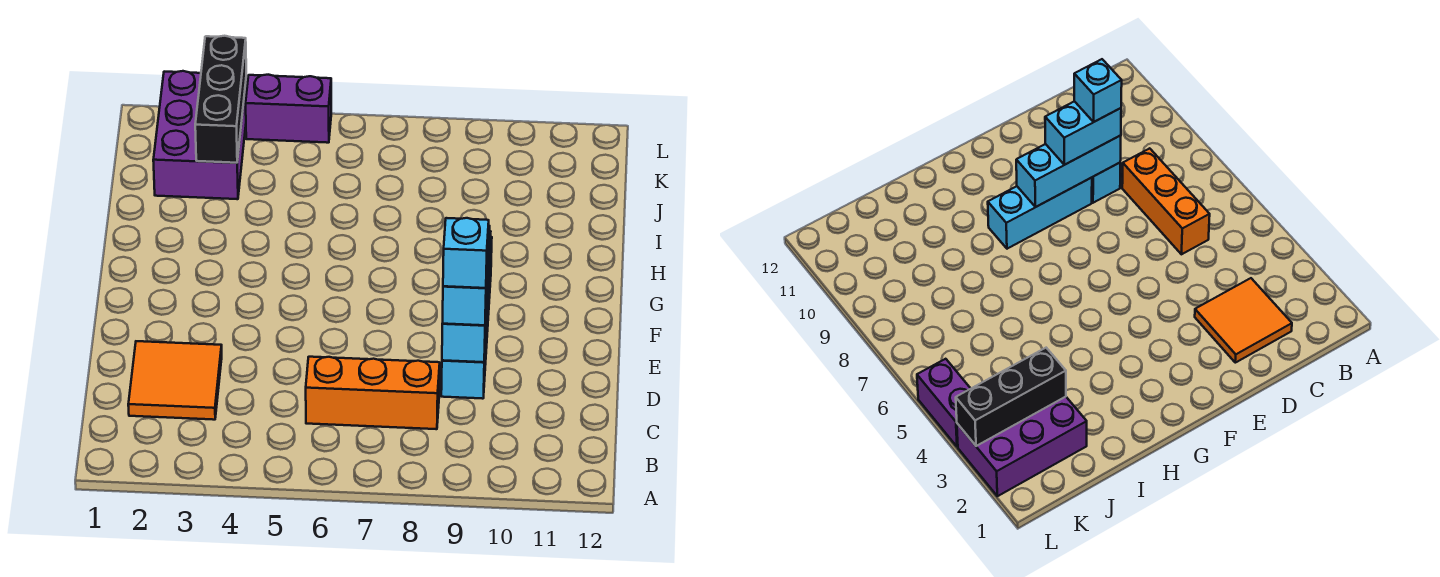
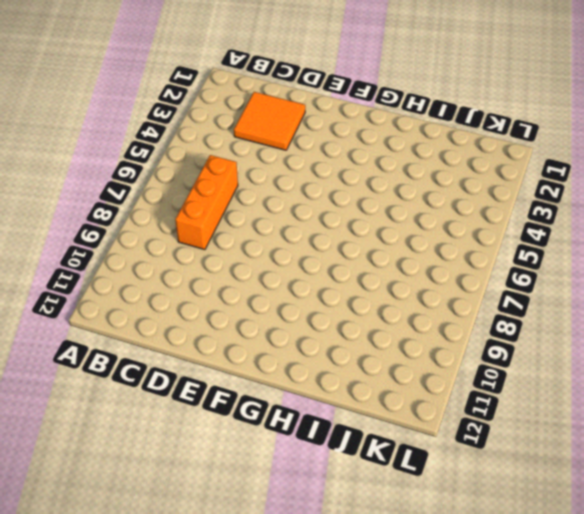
none -> cyan brick D9 level 1
none -> cyan brick E9:G9 level 1

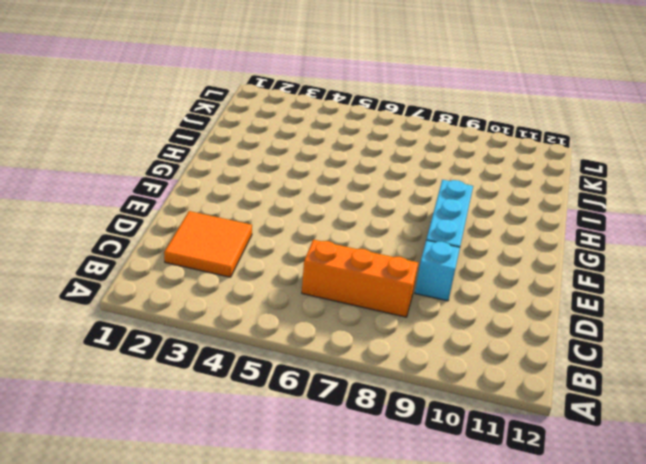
none -> purple brick J2:L3 level 1
none -> purple brick L4:L5 level 1

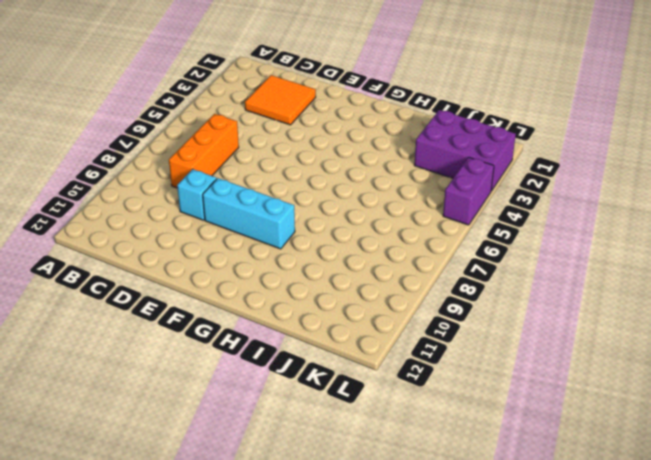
none -> cyan brick D9:F9 level 2
none -> black brick J3:L3 level 2

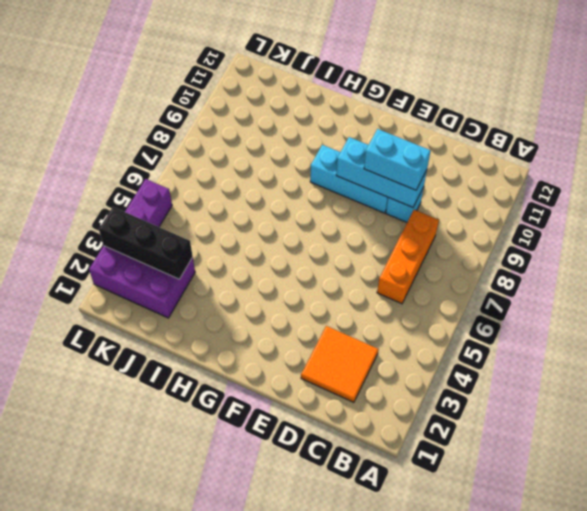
none -> cyan brick D9 level 4

